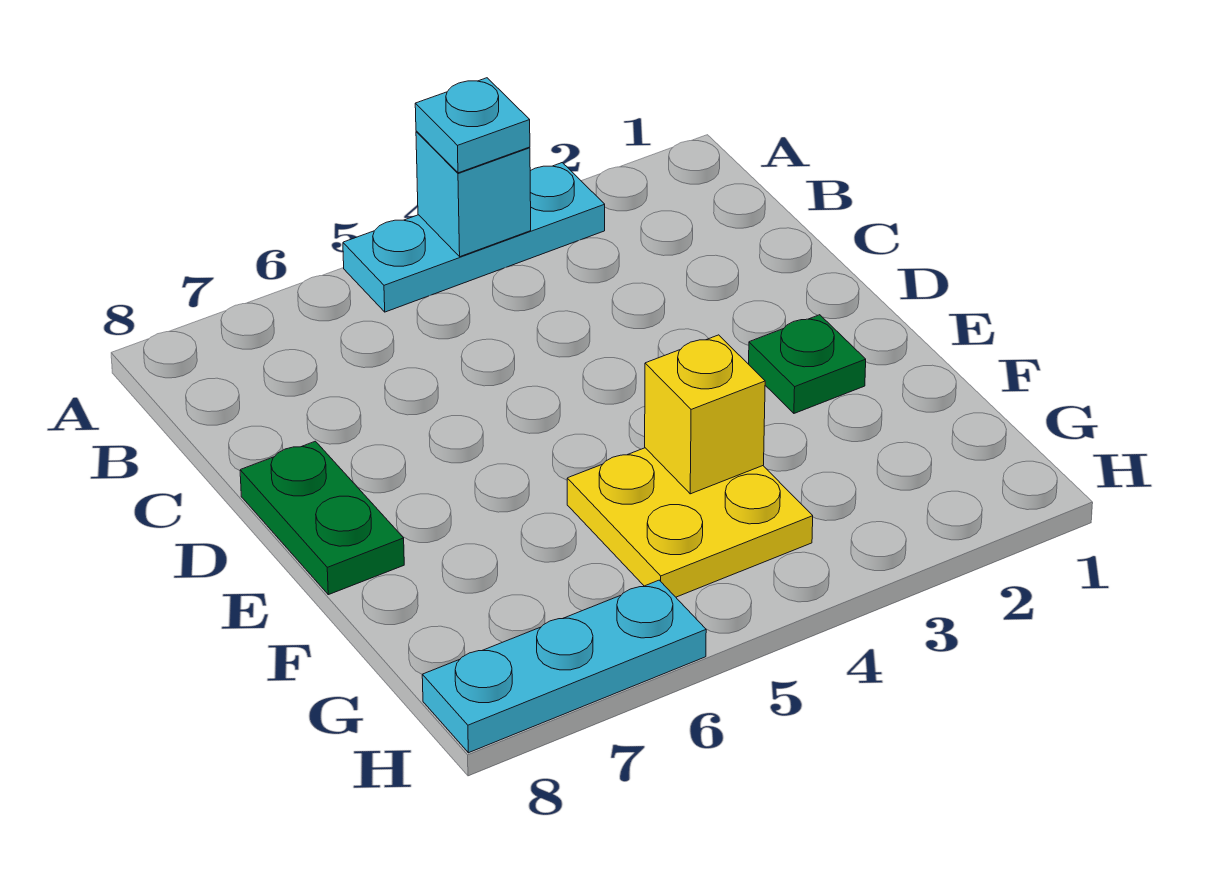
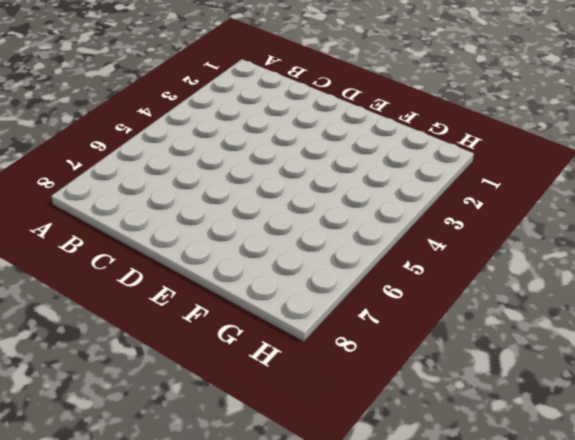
none -> cyan plate A3:A5 level 1
none -> green plate D8:E8 level 1

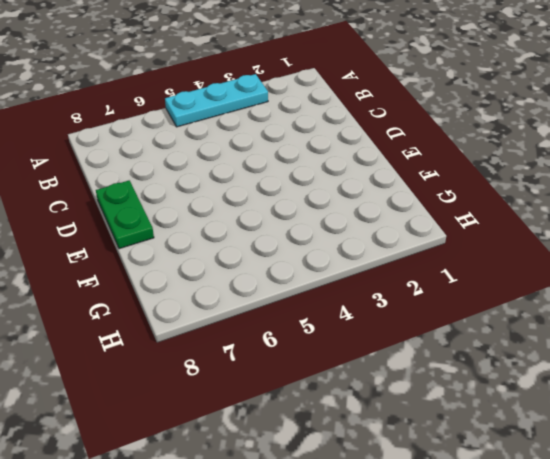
none -> green plate E2 level 1
none -> yellow plate F4:G5 level 1

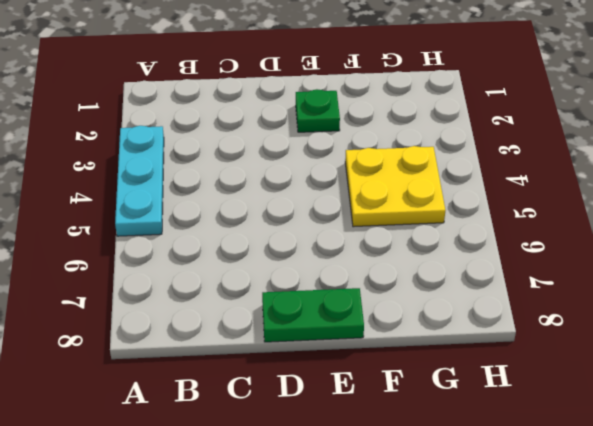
none -> cyan plate H6:H8 level 1
none -> cyan brick A4 level 2

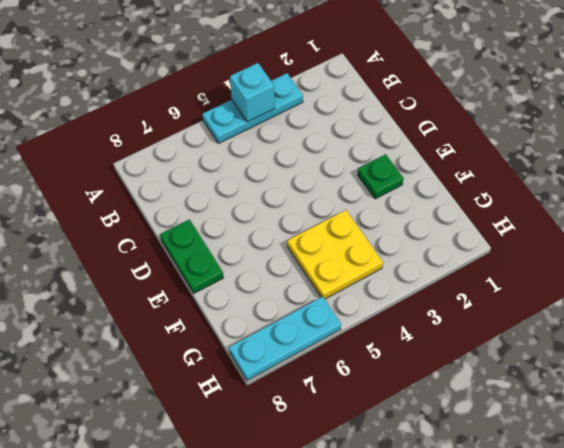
none -> yellow brick F4 level 2
none -> cyan plate A4 level 3

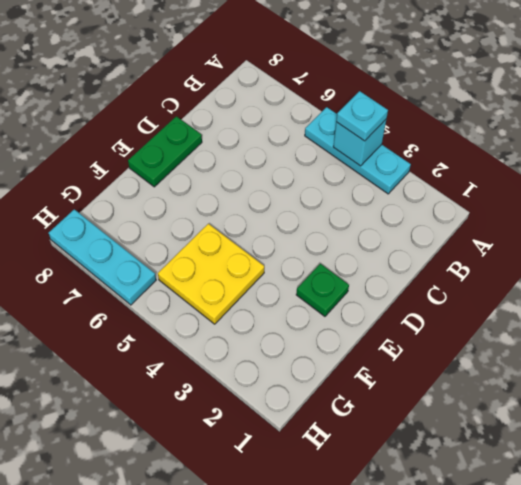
none -> yellow brick F4 level 2

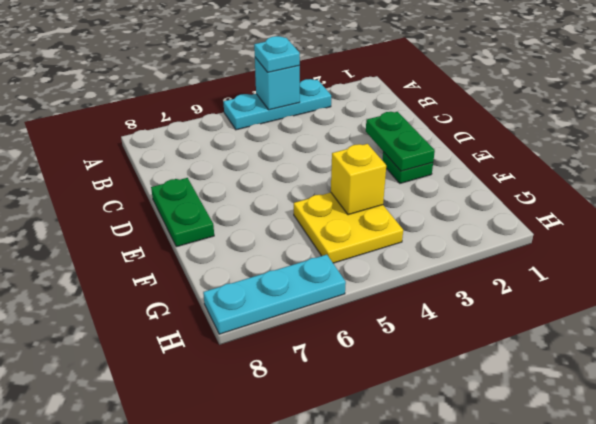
green plate D2:E2 level 2 -> none

